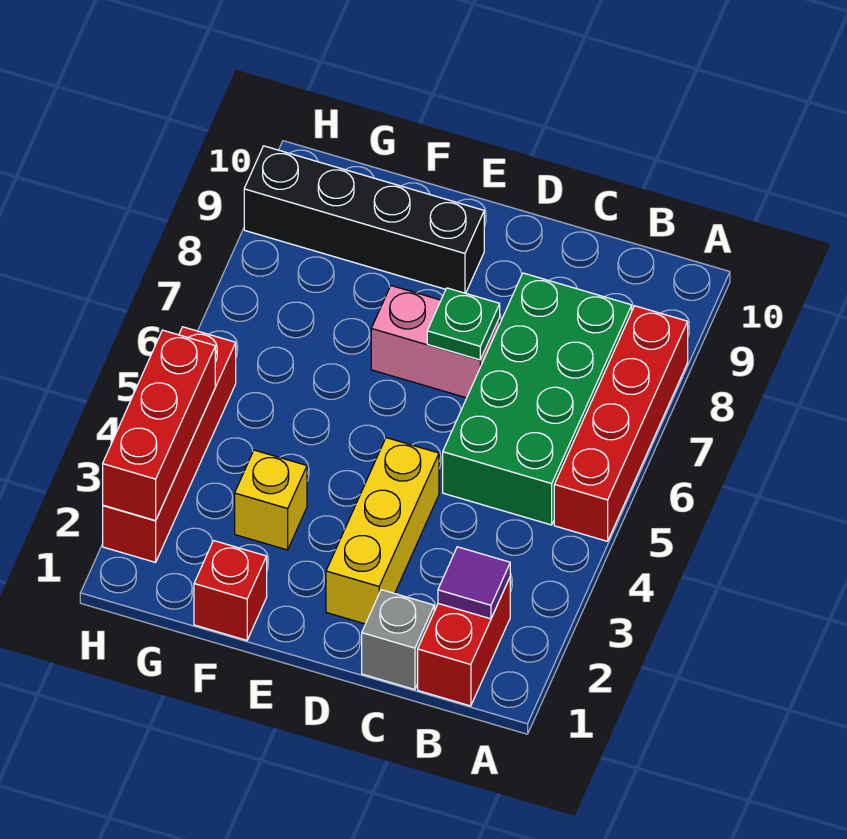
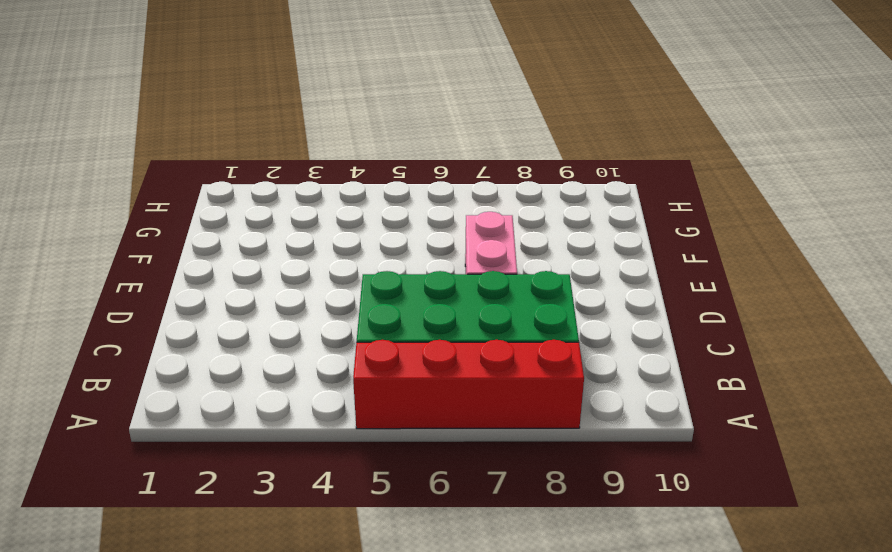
none -> red brick B1:B2 level 1
none -> grey brick C1 level 1
none -> yellow brick D2:D4 level 1

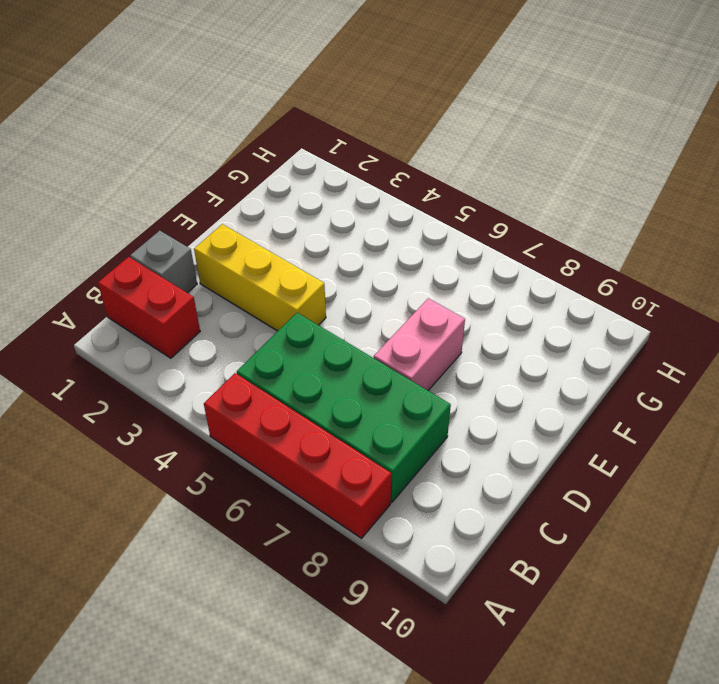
none -> black brick E9:H9 level 1
none -> red brick F1 level 1
none -> yellow brick F3 level 1

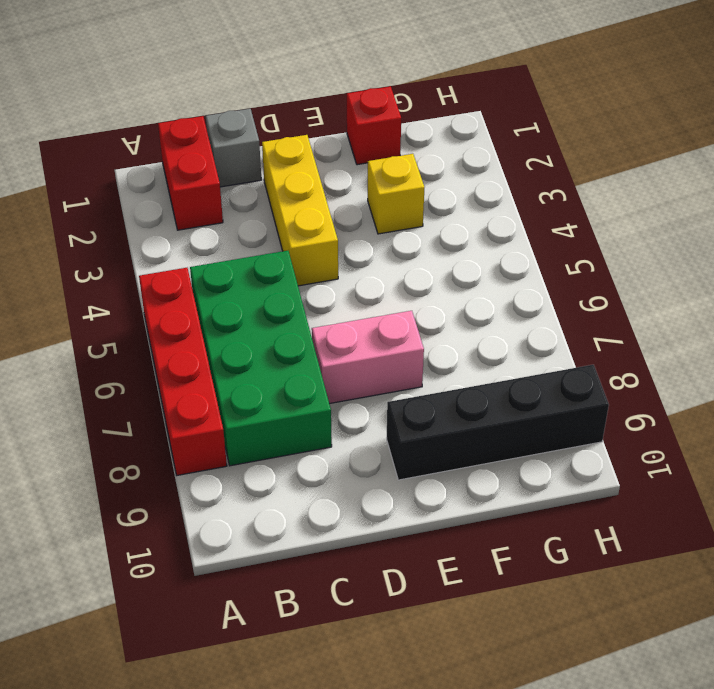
none -> red brick H2:H5 level 1
none -> purple tile B2 level 2
none -> green plate D7 level 2

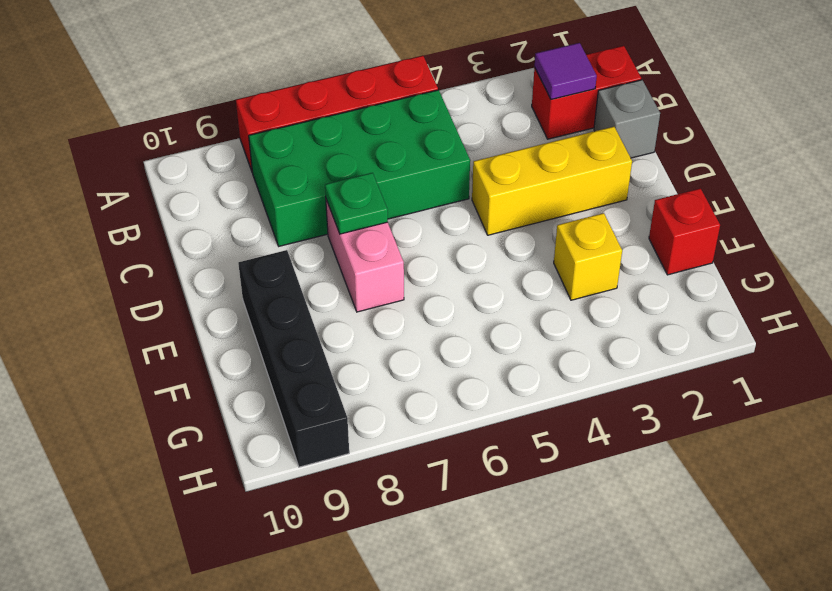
none -> red brick H2:H5 level 1
none -> red brick H2:H4 level 2

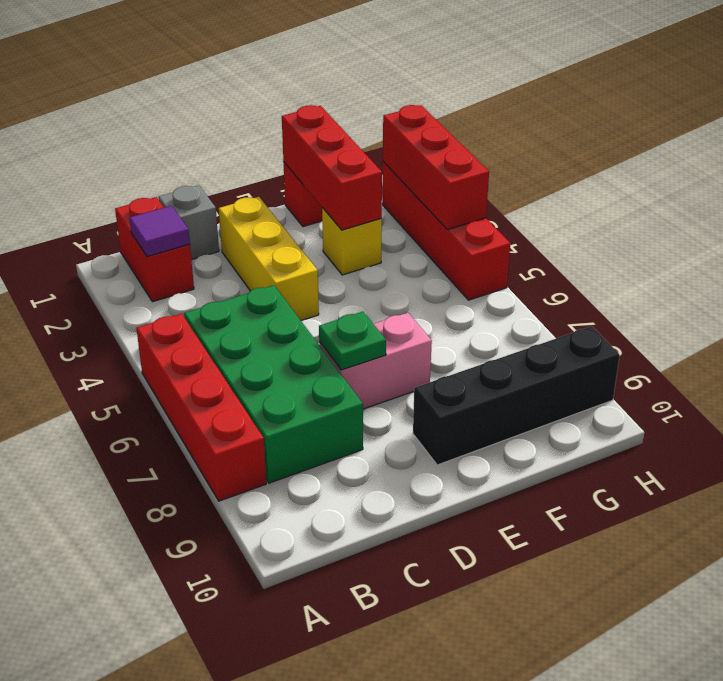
red brick F1:F3 level 2 -> none

